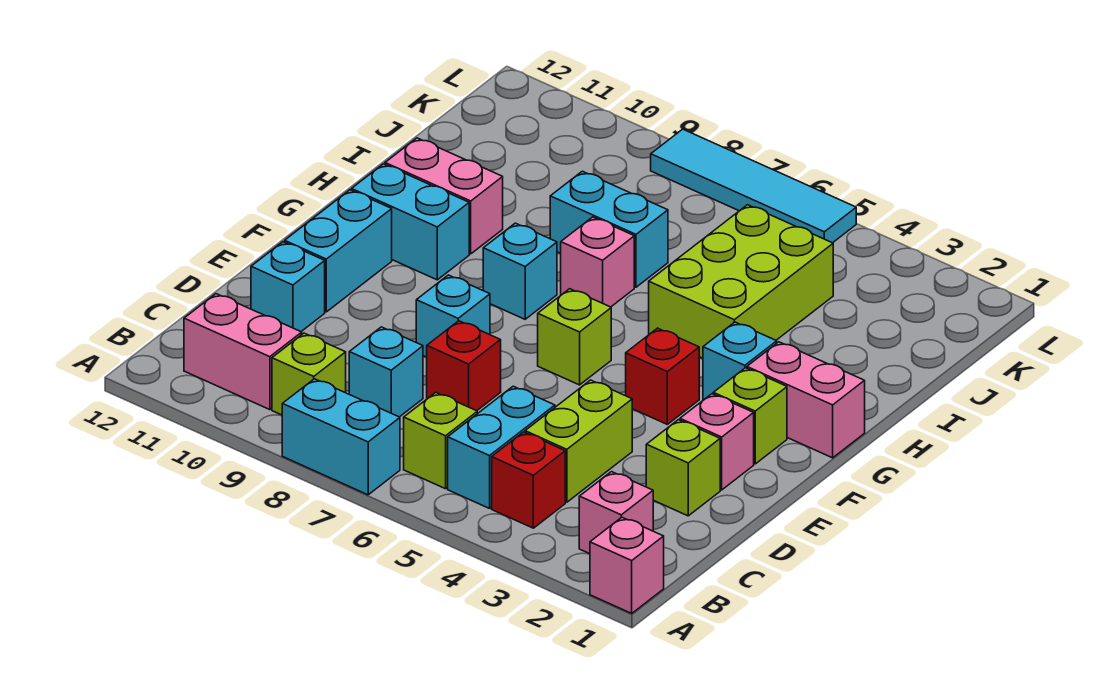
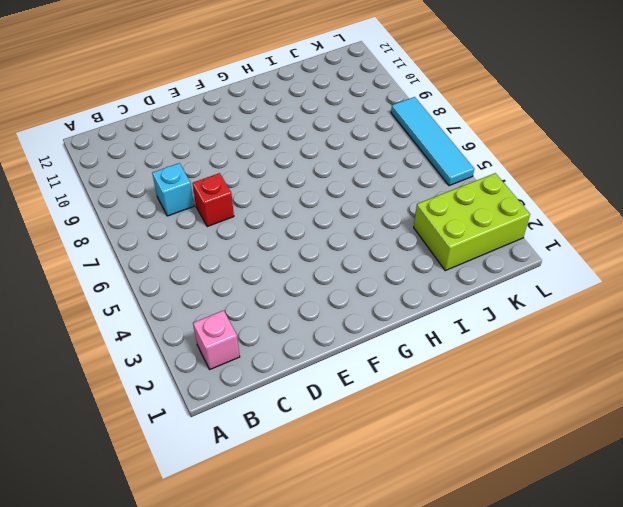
lime brick J2:L3 level 1 -> lime brick H4:J5 level 1
none -> pink brick A1 level 1
none -> cyan brick A7:A8 level 1
none -> red brick B4 level 1

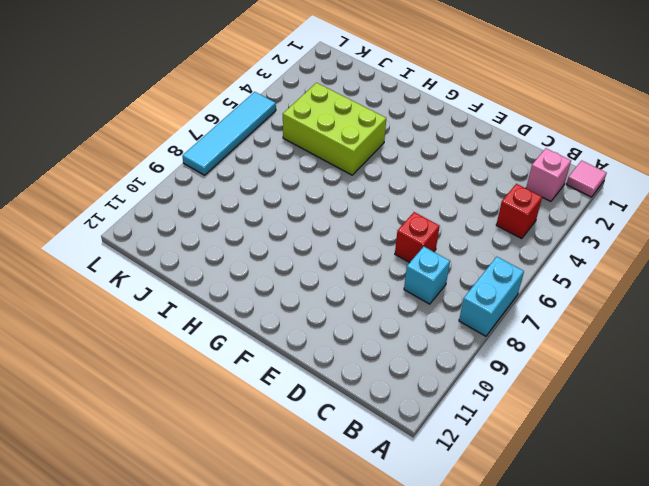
pink tile A1 level 1 -> pink brick A1 level 1
none -> cyan brick B5:C5 level 1
none -> lime brick B6 level 1
none -> lime brick B9 level 1

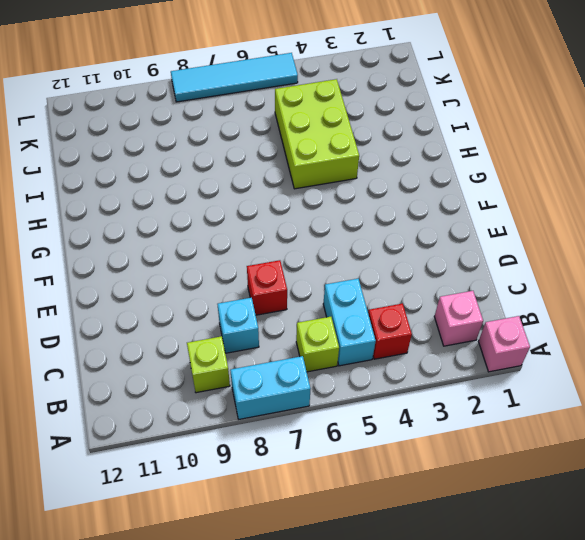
none -> pink brick B10:B11 level 1
none -> lime brick C4:D4 level 1
none -> lime brick D2 level 1

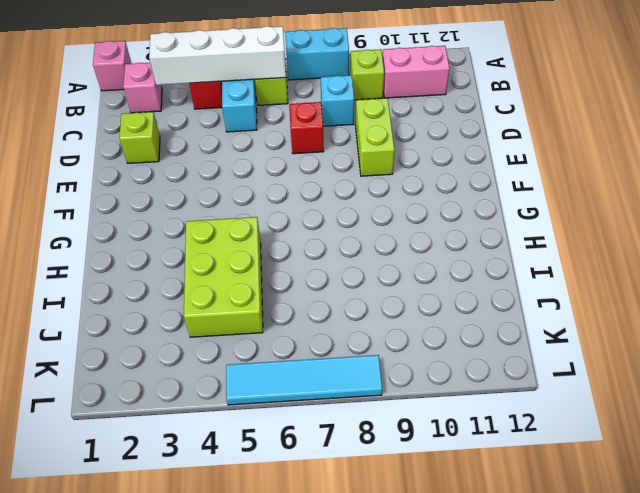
white brick B3:B6 level 2 -> none
lime brick D9:E9 level 1 -> lime brick C4:D4 level 1
none -> cyan brick D11 level 1
none -> pink brick E2 level 1
none -> cyan brick E8 level 1

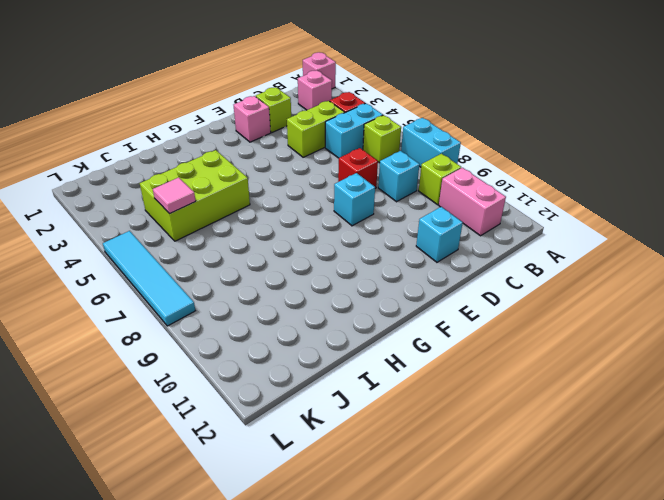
pink tile J5 level 2 -> none
none -> cyan brick E11:F11 level 1
none -> lime brick F2 level 1
none -> red brick F4 level 1

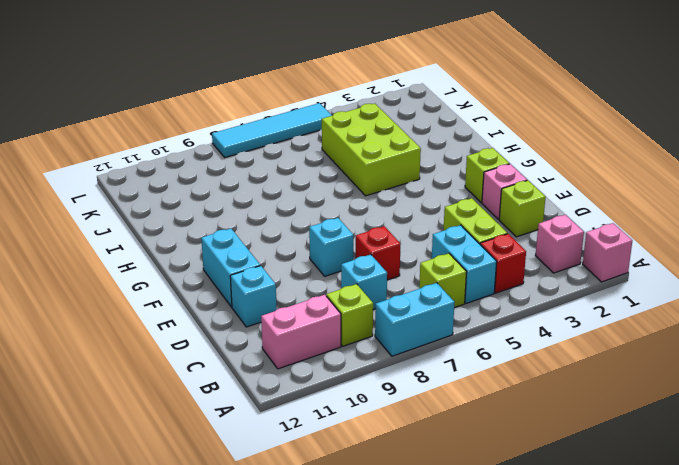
none -> red brick F4 level 1
none -> lime brick F6 level 1
none -> pink brick G1:G2 level 1

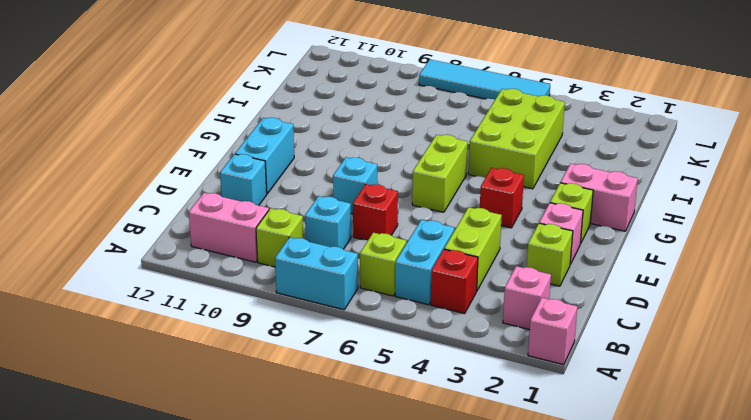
lime brick F6:G6 level 1 -> lime brick F6 level 1
none -> cyan brick G3 level 1
none -> cyan brick G8 level 1
none -> cyan brick G10:G11 level 1

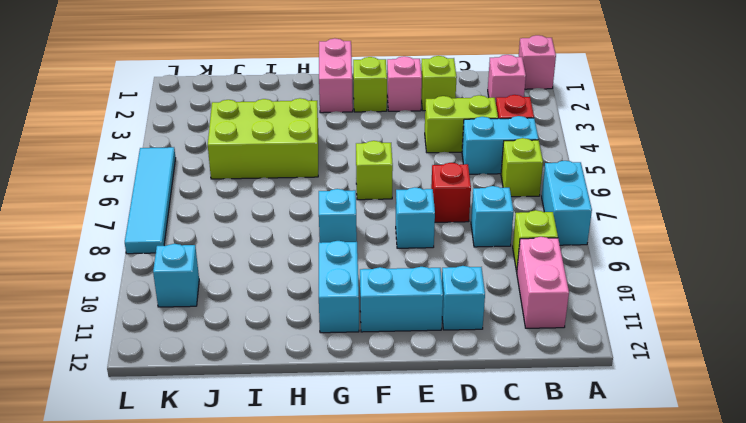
cyan brick K10 level 1 -> cyan brick G3 level 1
none -> red brick F4 level 1
none -> pink brick H7 level 1
none -> pink brick H10:H11 level 1

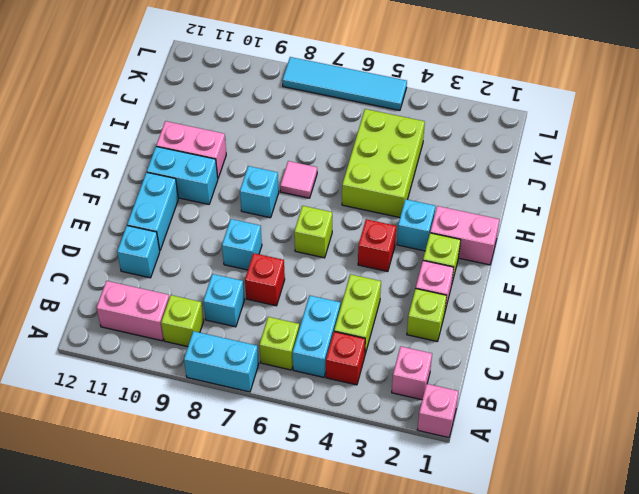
pink tile H7 level 1 -> pink brick H7 level 1
none -> cyan brick I7:I8 level 1

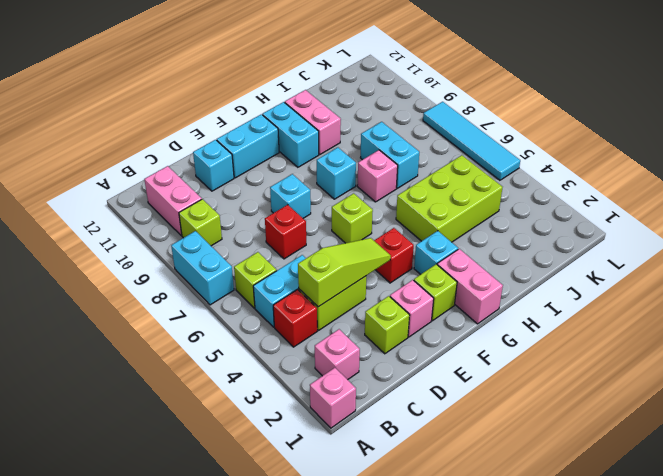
lime slope C4:E4 level 2 top C -> none
none -> cyan brick C8 level 1

